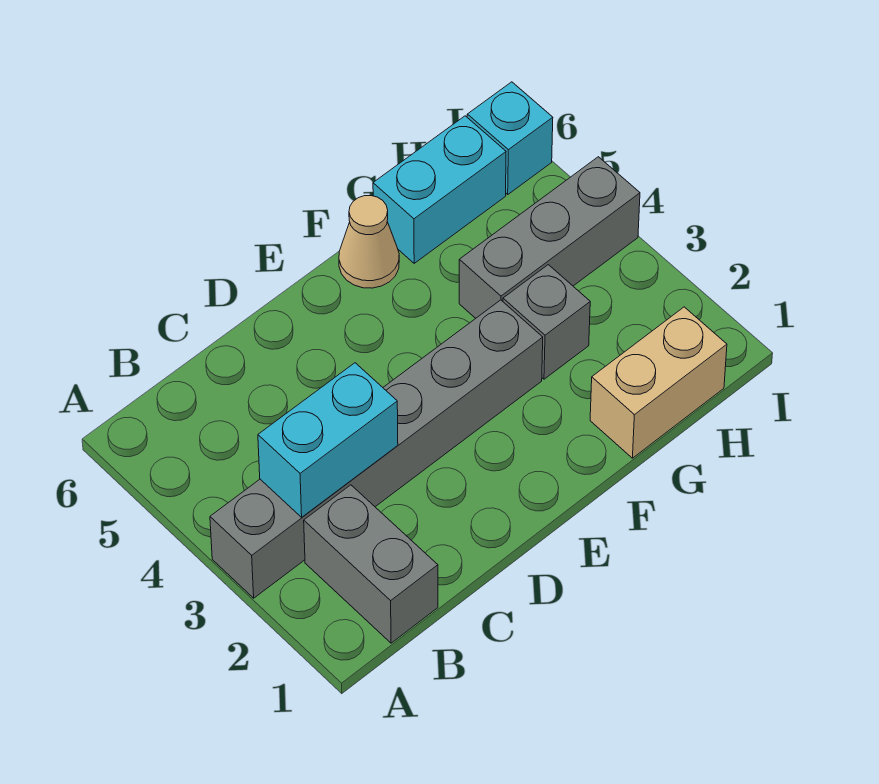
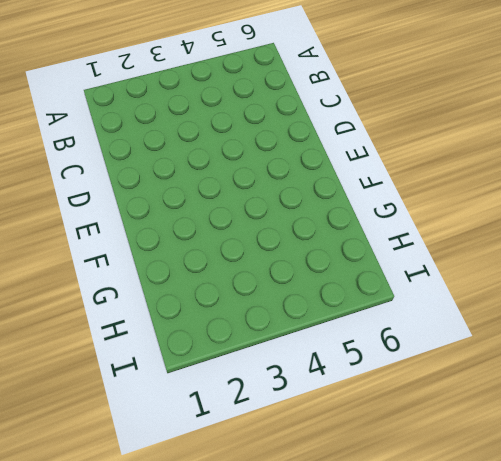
none -> grey brick A3:F3 level 1
none -> grey brick B1:B2 level 1

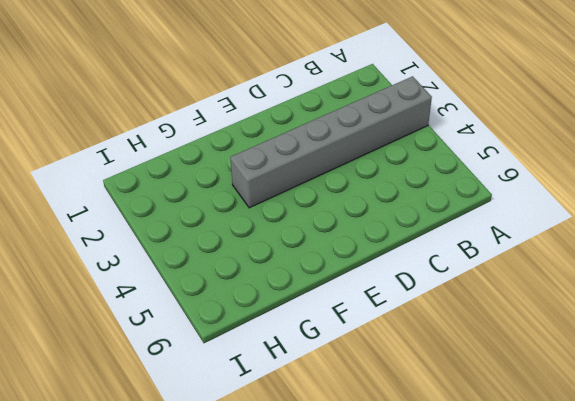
none -> grey brick B1:B2 level 1
none -> tan cone F6 level 1

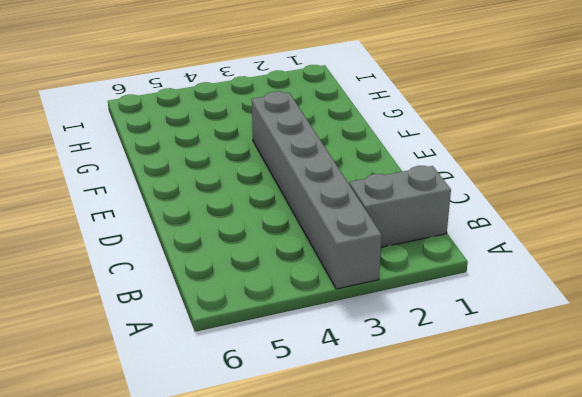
none -> tan cone F6 level 1
none -> tan brick G1:H1 level 1

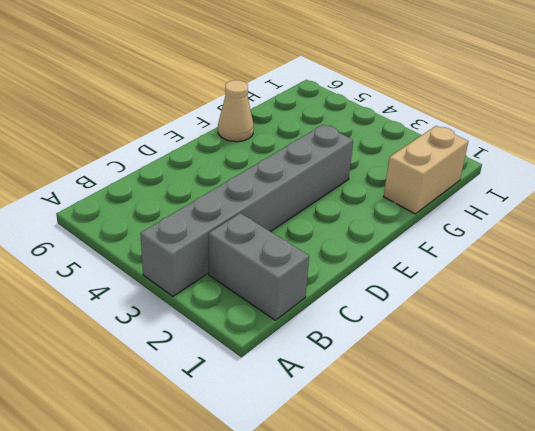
none -> grey brick G3 level 1
none -> grey brick G4:I4 level 1

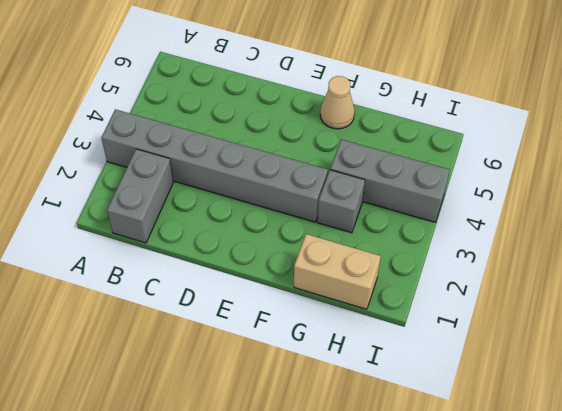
none -> cyan brick G6:H6 level 1
none -> cyan brick I6 level 1

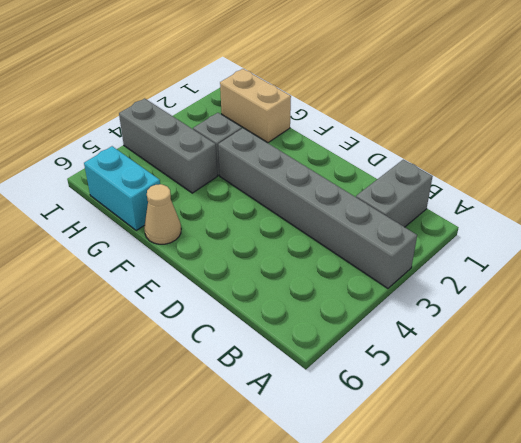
none -> cyan brick I6 level 1
none -> cyan brick B3:C3 level 2

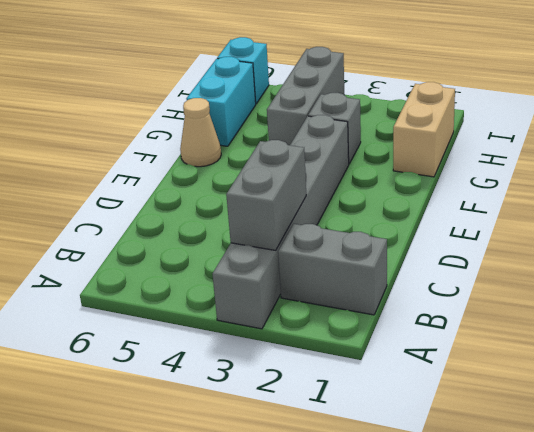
grey brick B3:C3 level 2 -> cyan brick B3:C3 level 2

